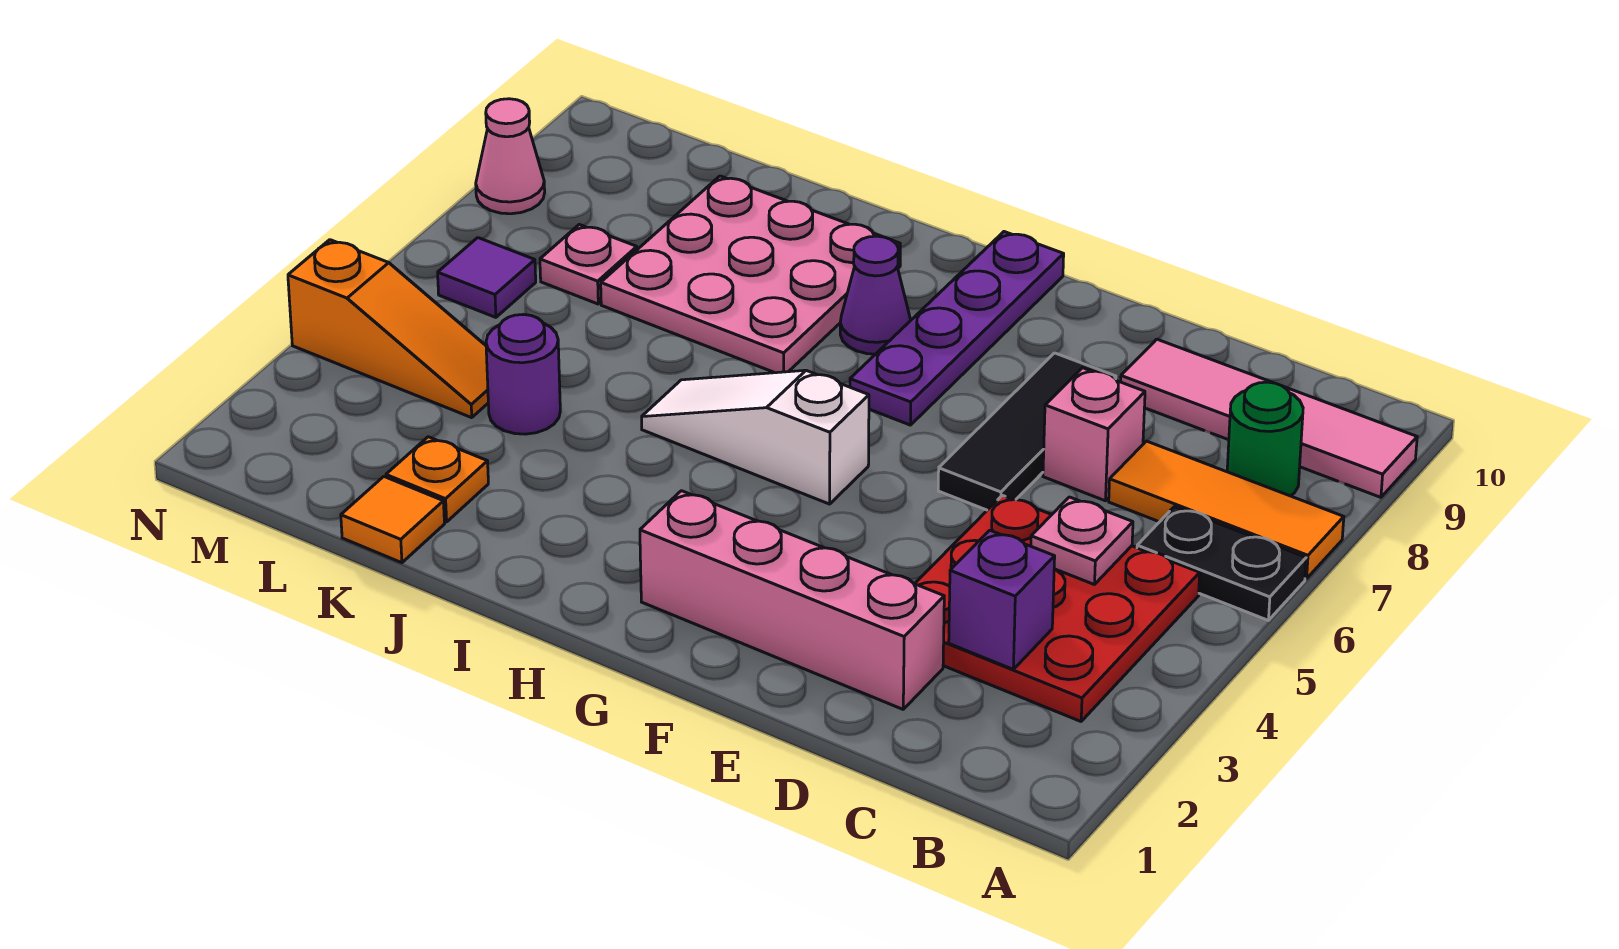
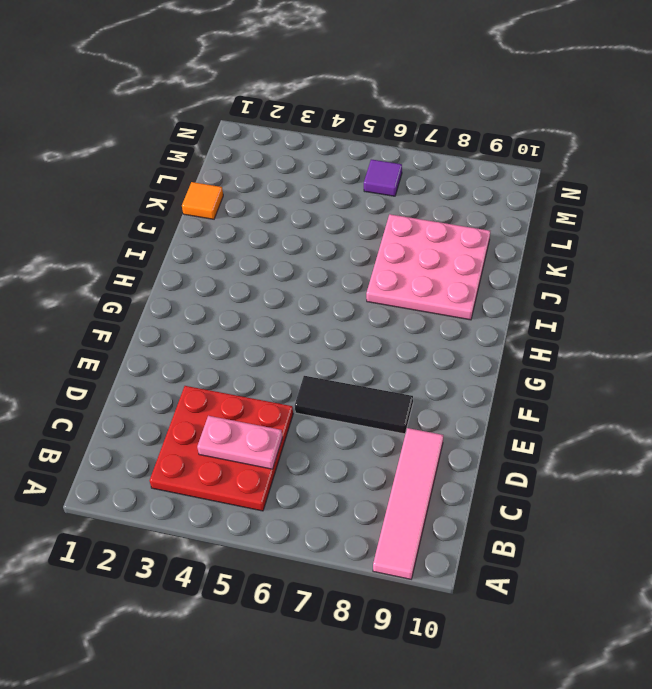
pink plate C4:C5 level 2 -> pink plate C5 level 2
none -> black plate A6:B6 level 1
none -> orange tile A7:C7 level 1
none -> green round brick B8 level 1

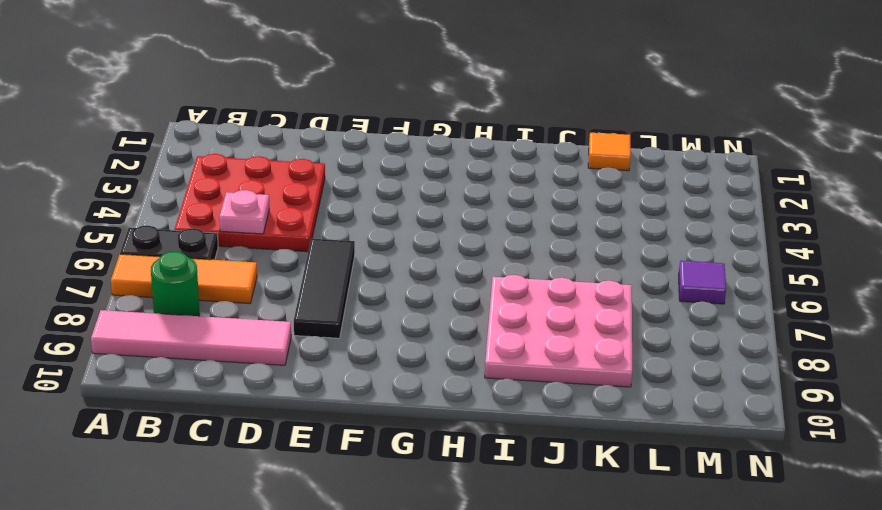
none -> pink brick D2:G2 level 1
none -> pink brick D7 level 1
none -> white slope G5:I5 level 1 top G

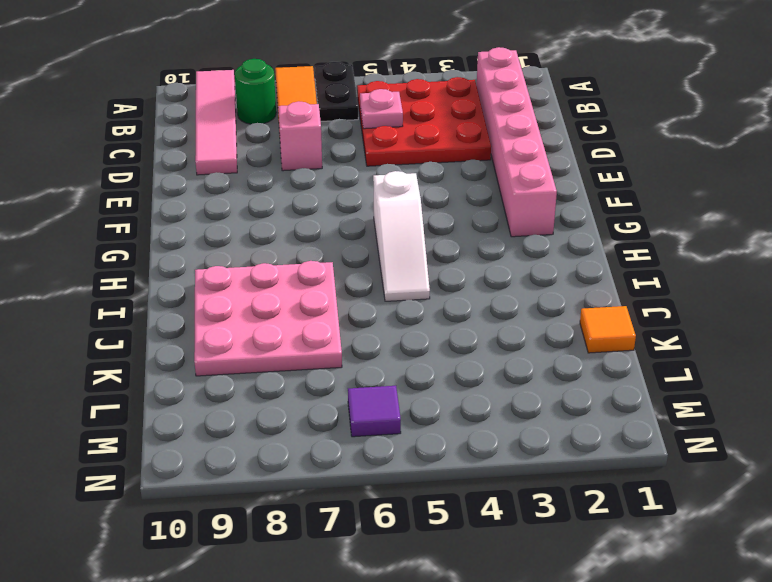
pink brick B2:G2 level 1 -> pink brick D2:G2 level 1
none -> black tile E6:E8 level 1
none -> purple plate G7:G10 level 1
none -> purple cone H8 level 1

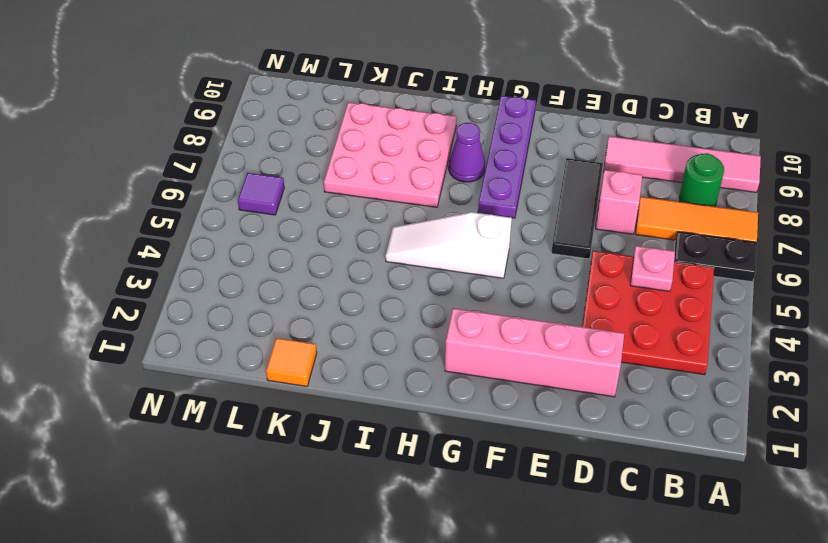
none -> orange plate K2 level 1
none -> purple round brick K4 level 1
none -> orange slope L4:N4 level 1 top N

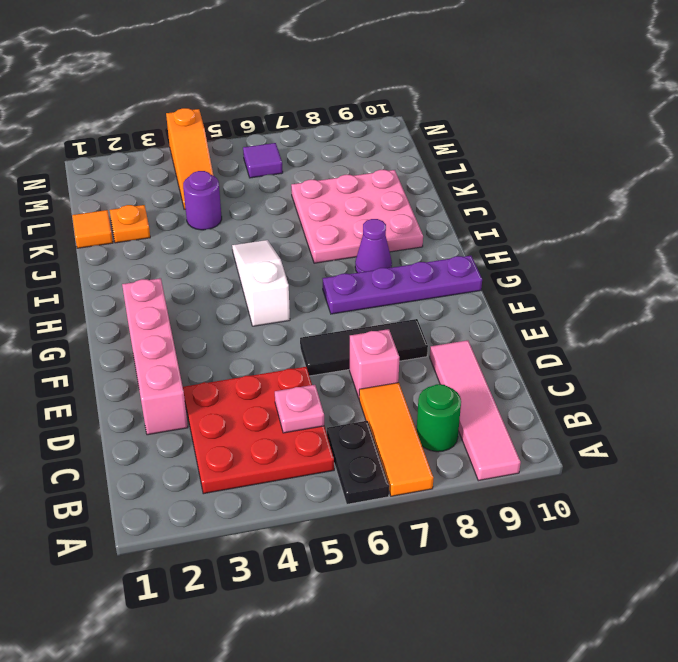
none -> pink plate L7 level 1
none -> pink cone N8 level 1
none -> purple brick C3 level 2

